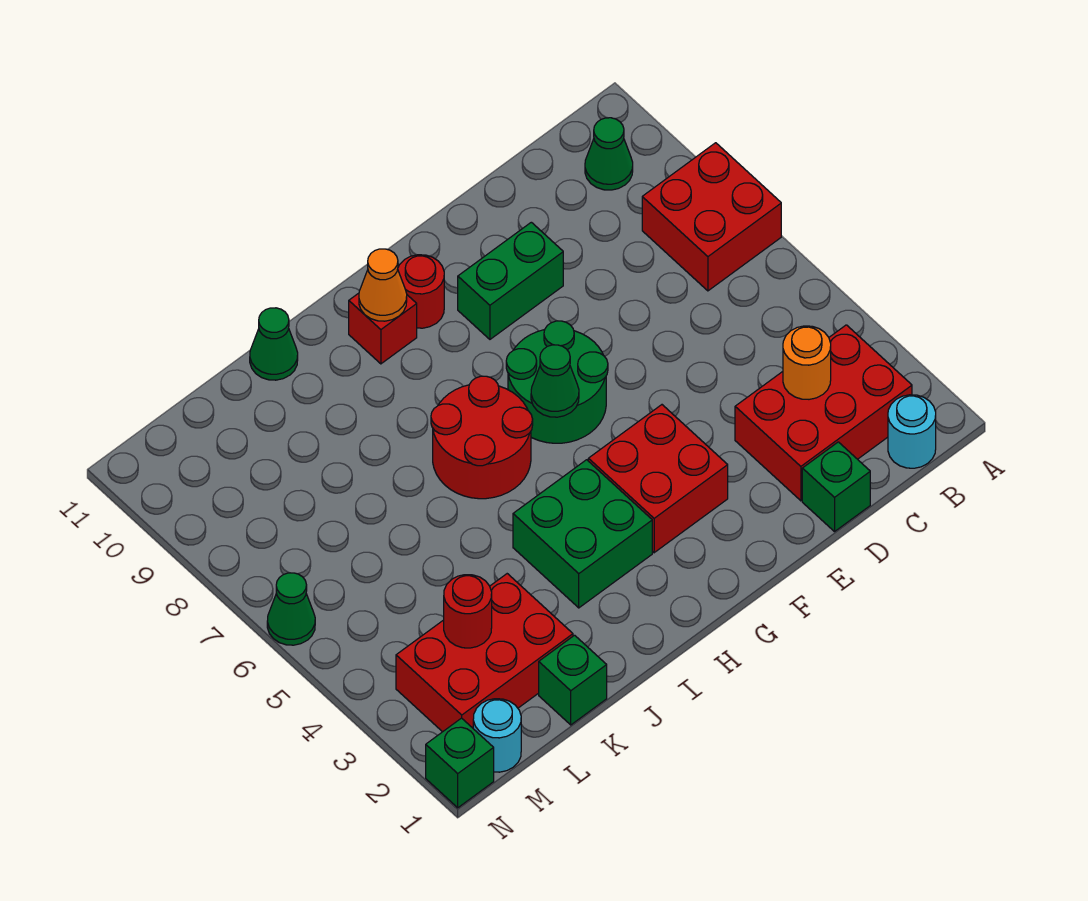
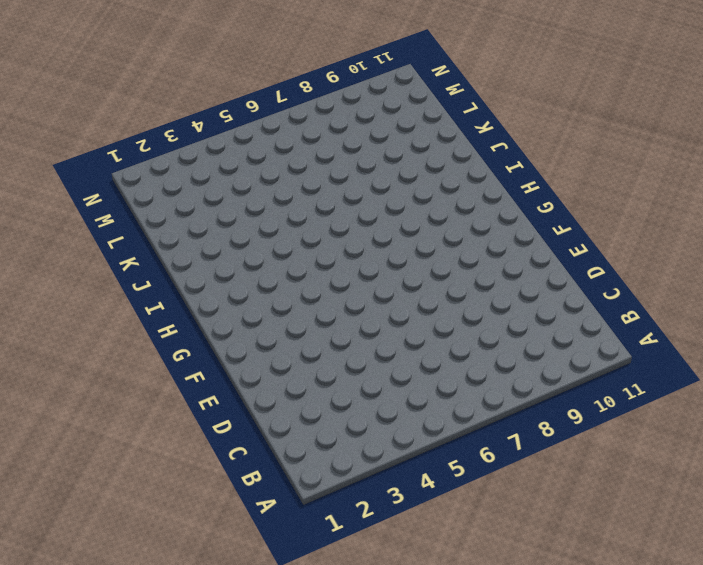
none -> red brick A7:B8 level 1
none -> cyan round brick B1 level 1
none -> red brick B2:D3 level 1

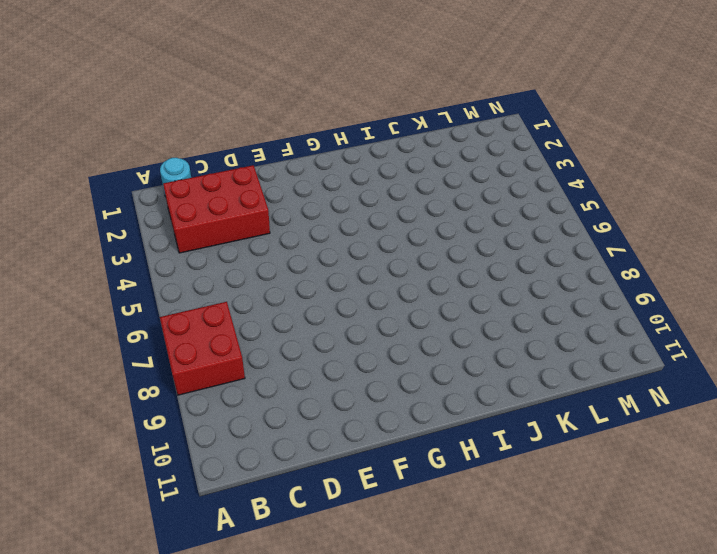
none -> green cone B10 level 1
none -> green brick D1 level 1
none -> green brick E9:F9 level 1

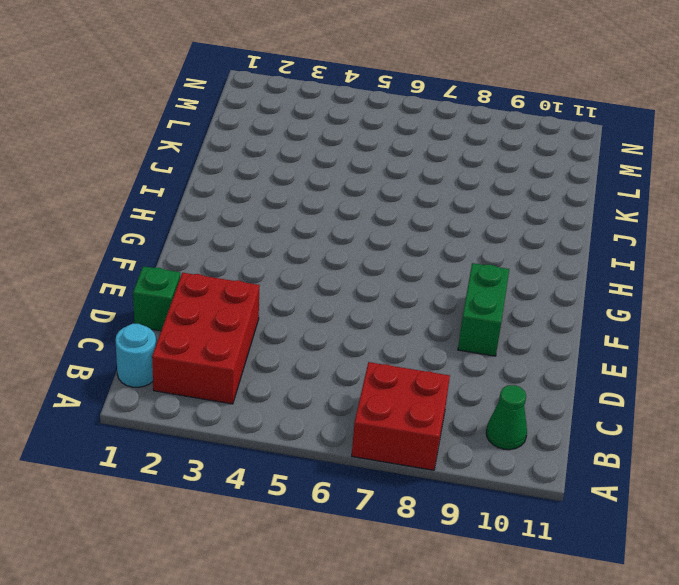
none -> red brick F3:G4 level 1
none -> green round brick F6:G7 level 1
none -> red round brick G10 level 1

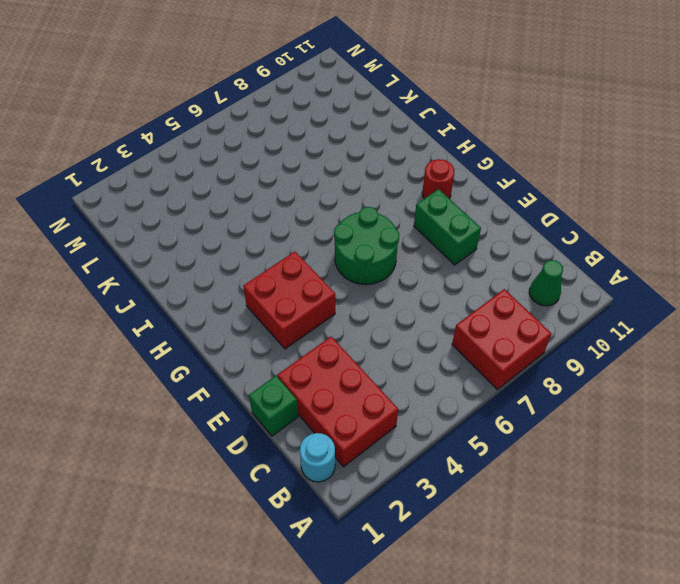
none -> green brick H3:I4 level 1
none -> red round brick H6:I7 level 1
none -> red brick H10 level 1

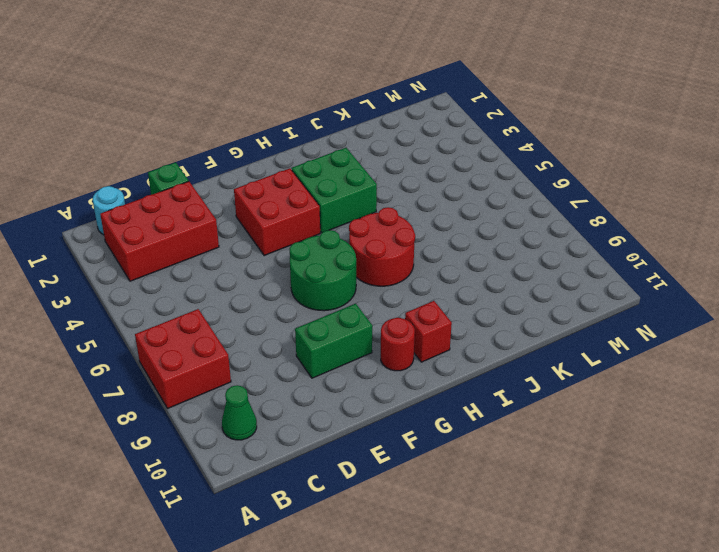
none -> green cone J11 level 1
none -> green brick K1 level 1
none -> red brick K2:M3 level 1

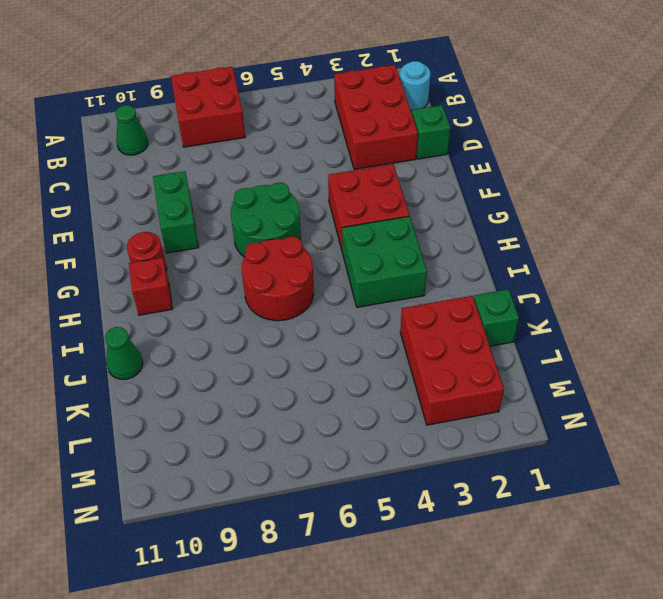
none -> cyan round brick M1 level 1
none -> green brick N1 level 1
none -> green cone N6 level 1

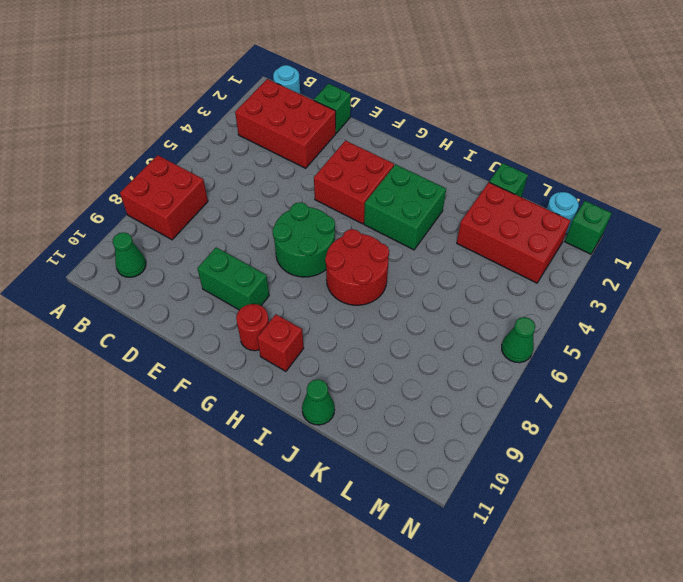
none -> orange round brick C3 level 2
none -> green cone G6 level 2
none -> orange cone H10 level 2

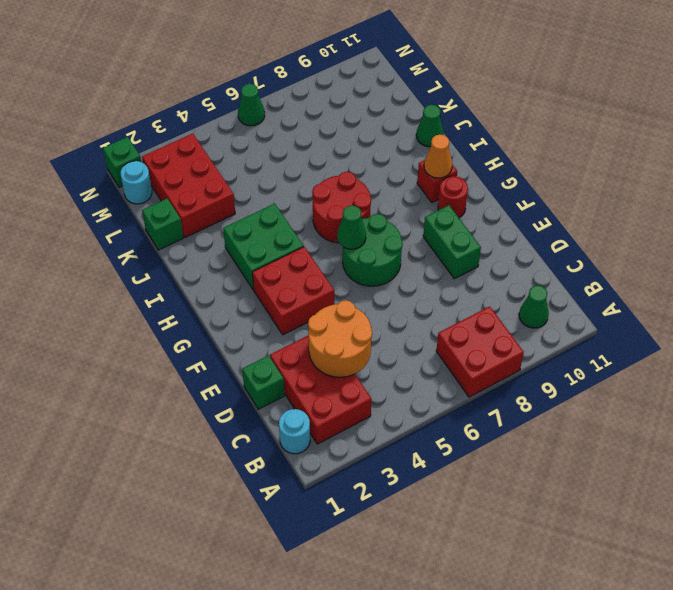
orange round brick C3:D4 level 2 -> orange round brick C3 level 2
none -> red round brick L3 level 2

